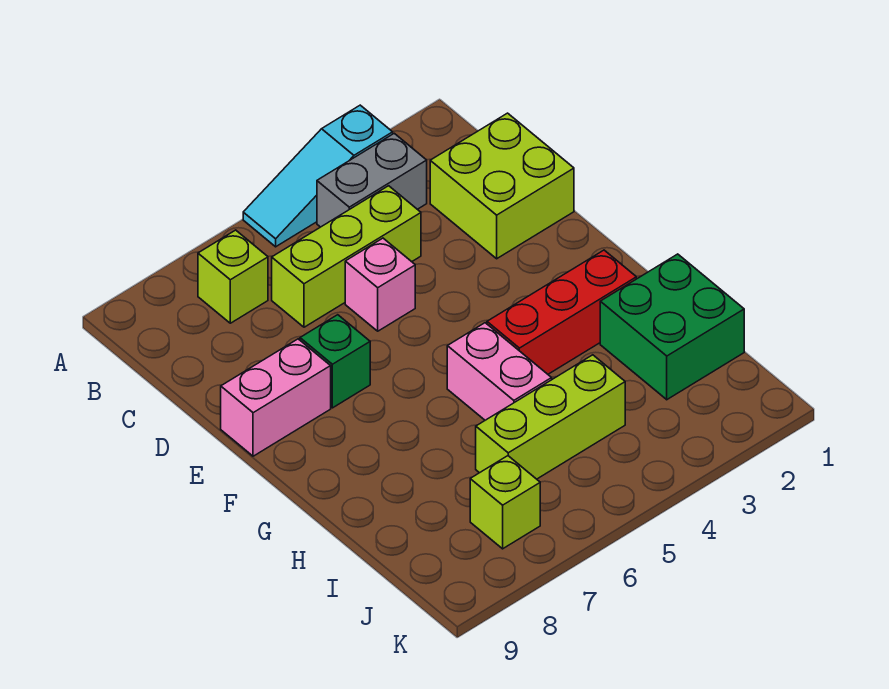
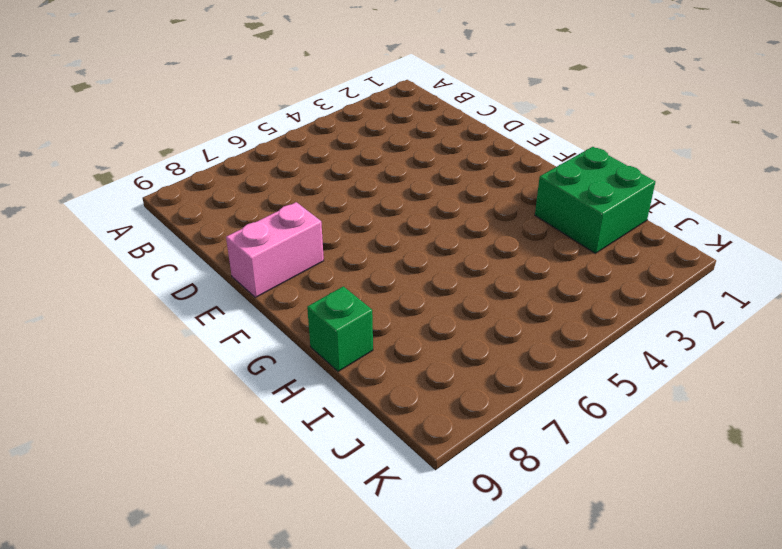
green brick H9 level 1 -> green brick E7 level 1
none -> cyan slope A3:A5 level 1 top 3
none -> grey brick B3:B4 level 1
none -> lime brick B7 level 1

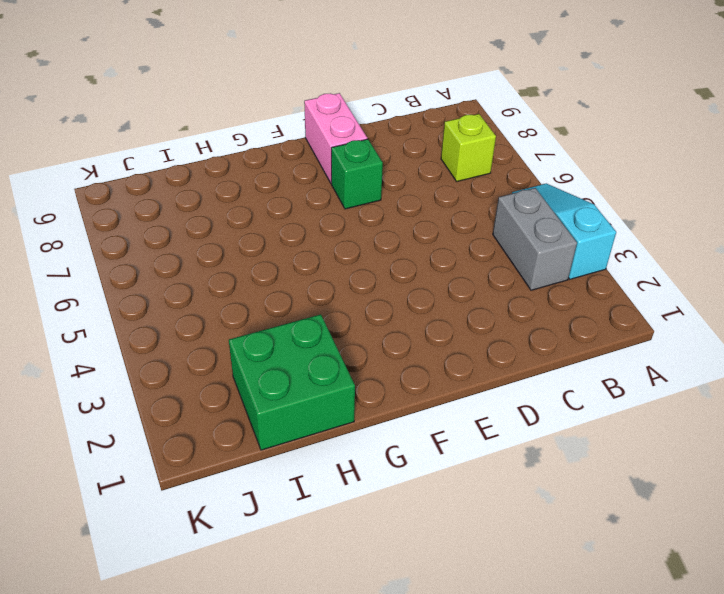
none -> lime brick C1:D2 level 1
none -> lime brick C4:C6 level 1
none -> pink brick D5 level 1

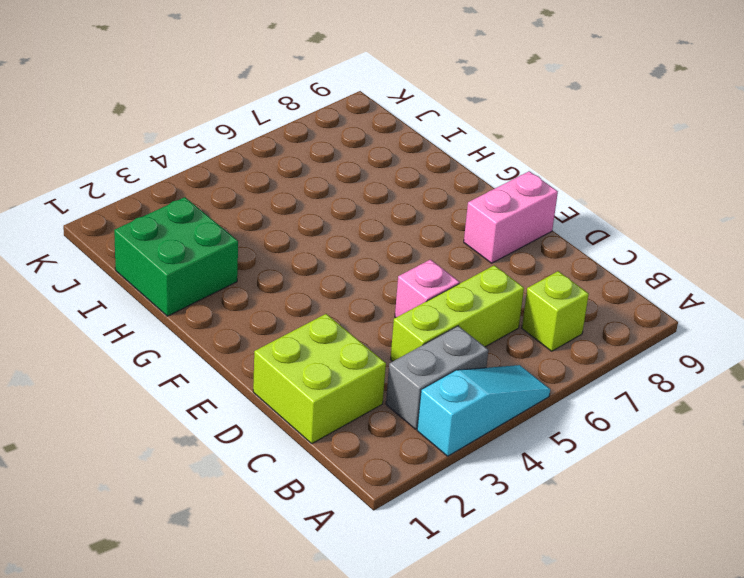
none -> green brick E7 level 1
none -> red brick G2:G4 level 1
none -> pink brick G5:H5 level 1

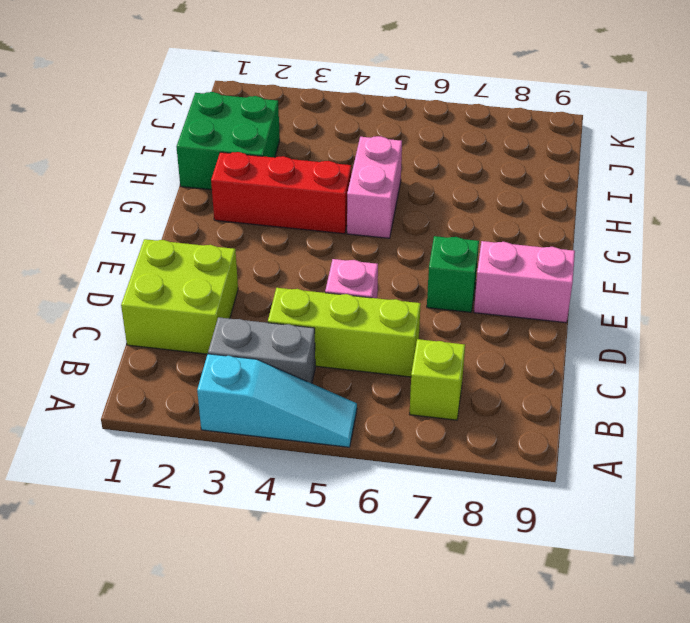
none -> lime brick I4:I6 level 1
none -> lime brick J7 level 1

